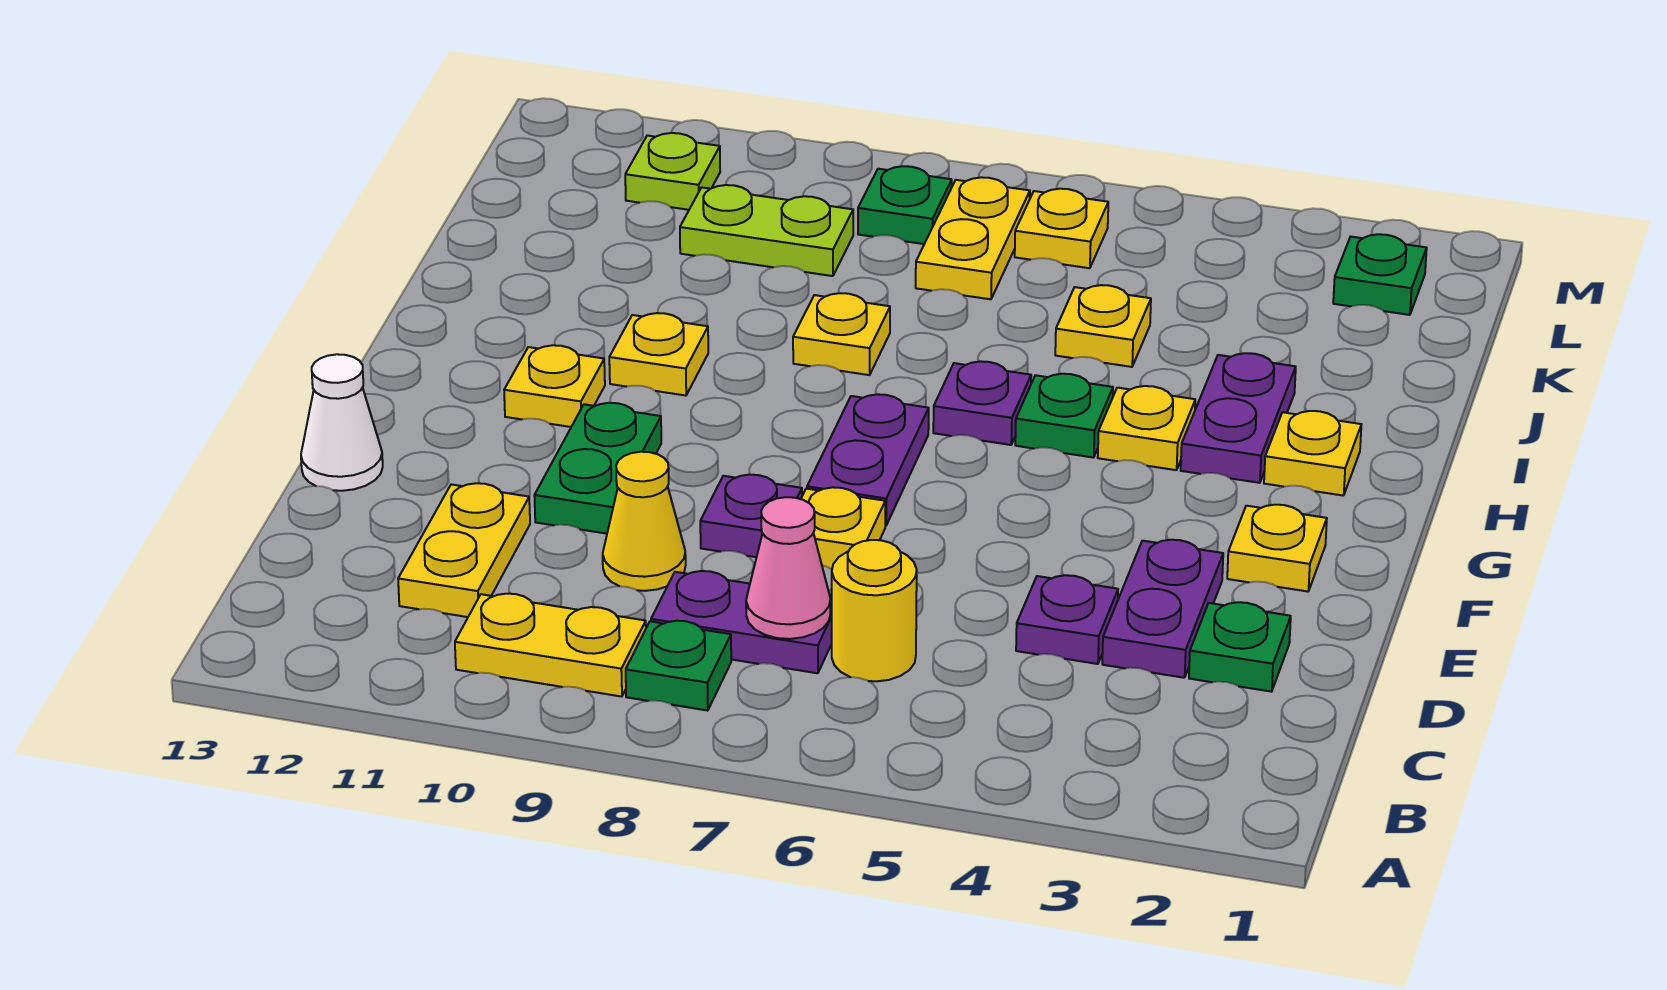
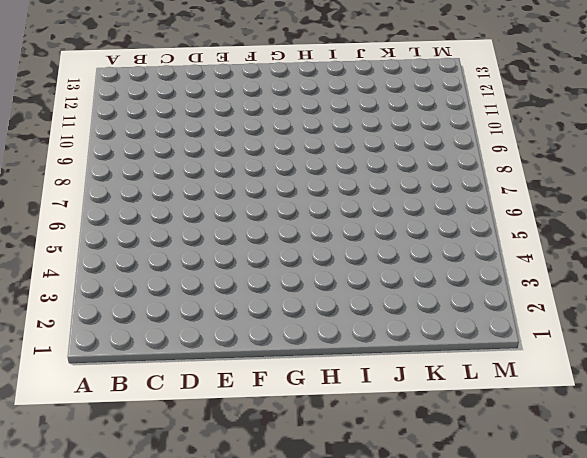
none -> green plate B8 level 1
none -> yellow plate B9:B10 level 1
none -> yellow round brick C6 level 1
none -> purple plate C7:C8 level 1

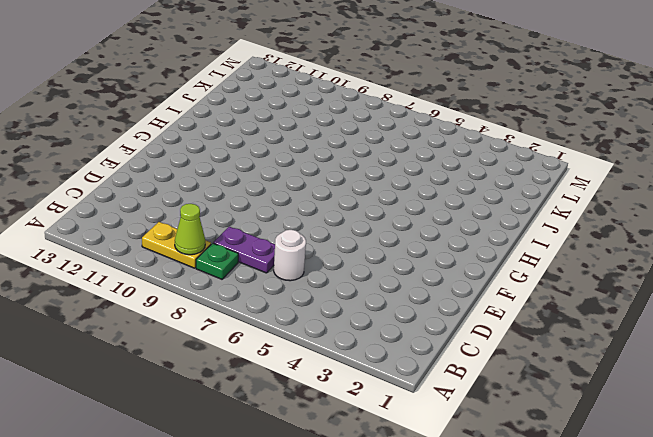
lime cone B9 level 2 -> none
white round brick C6 level 1 -> yellow round brick C6 level 1
none -> yellow plate C11:D11 level 1
none -> green plate D2 level 1
none -> purple plate D3:E3 level 1
none -> purple plate D4 level 1

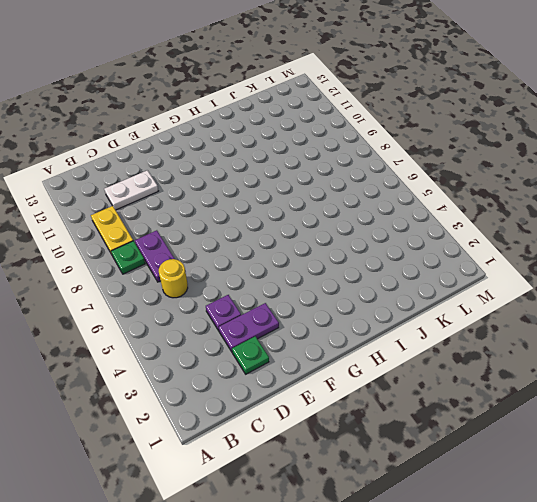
white plate C11:D11 level 1 -> yellow plate C11:D11 level 1
none -> yellow cone D9 level 1
none -> yellow plate E7 level 1
none -> purple plate E8 level 1
none -> green plate E10:F10 level 1

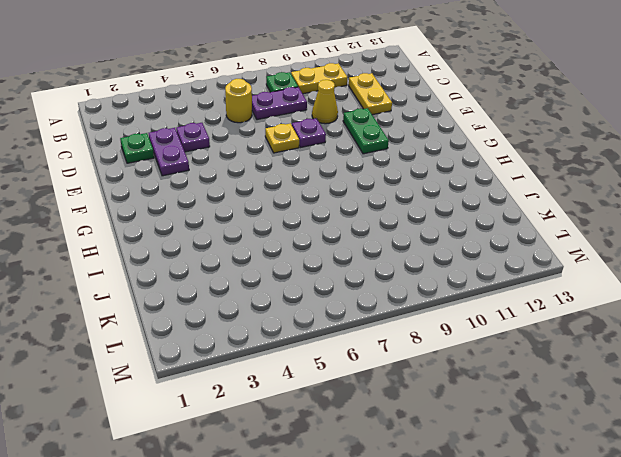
none -> white cone E13 level 1
none -> yellow plate F2 level 1
none -> purple plate F7:G7 level 1
none -> yellow plate G11 level 1

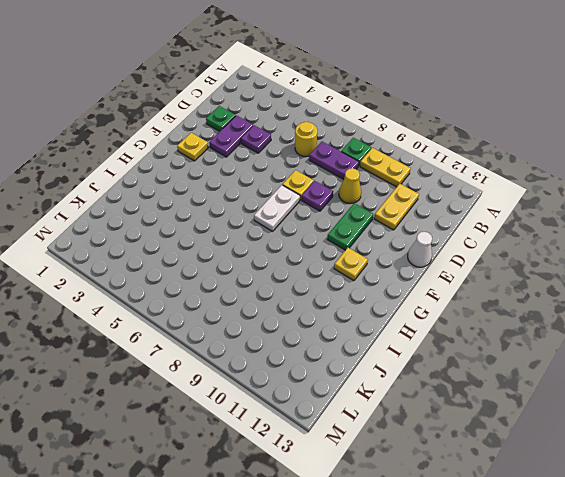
white plate F7:G7 level 1 -> purple plate F7:G7 level 1
none -> yellow plate H2 level 1
none -> purple plate H3:I3 level 1
none -> yellow plate H4 level 1
none -> green plate H5 level 1

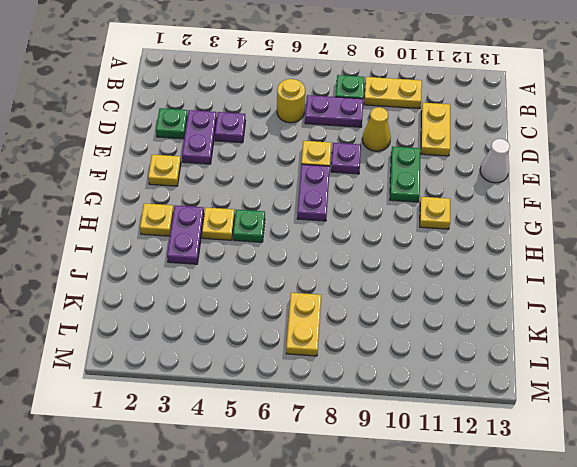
none -> purple plate H6 level 1
none -> yellow plate H10 level 1
none -> yellow plate I8 level 1
none -> yellow plate J5 level 1

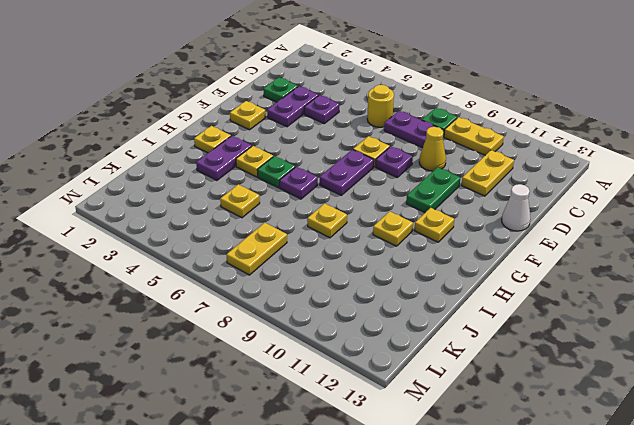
none -> lime plate K9:K10 level 1
none -> green plate L2 level 1
none -> yellow plate L6 level 1
none -> green plate L8 level 1

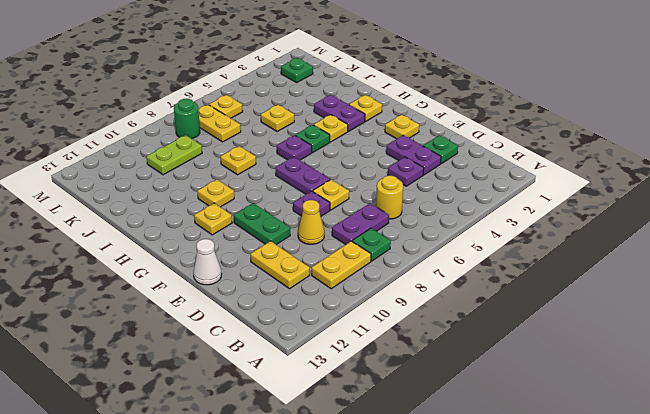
green round brick L8 level 1 -> green plate L8 level 1
none -> lime plate L11 level 1
none -> pink cone C7 level 2

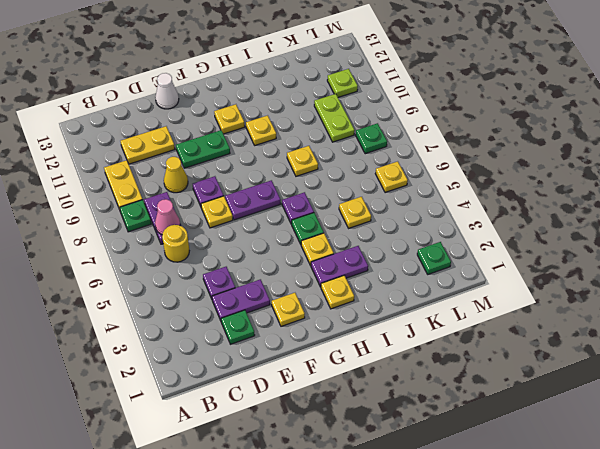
none -> yellow plate K7:L7 level 1

